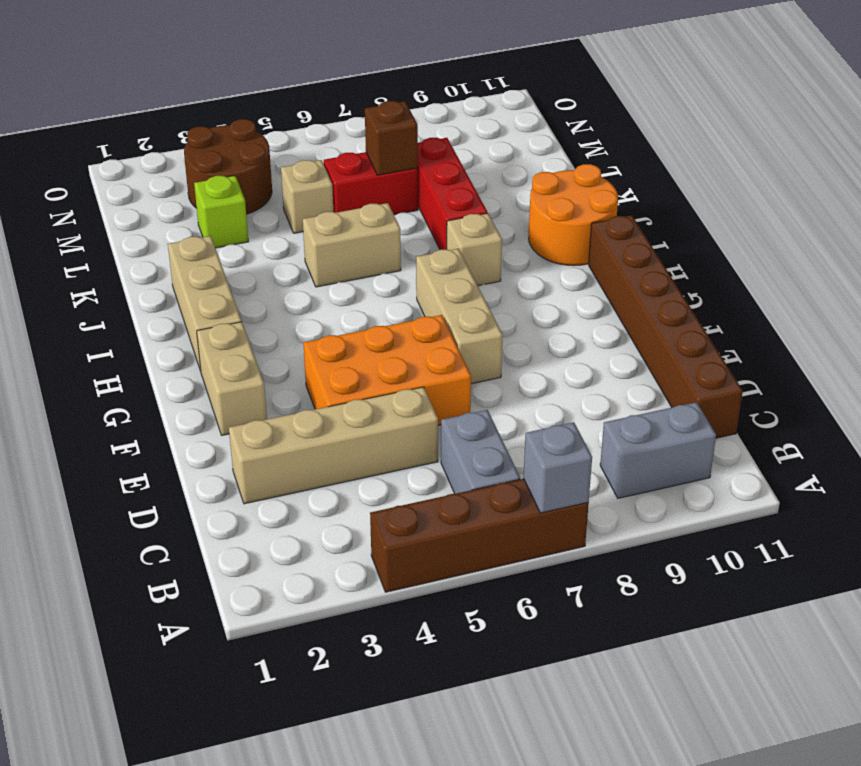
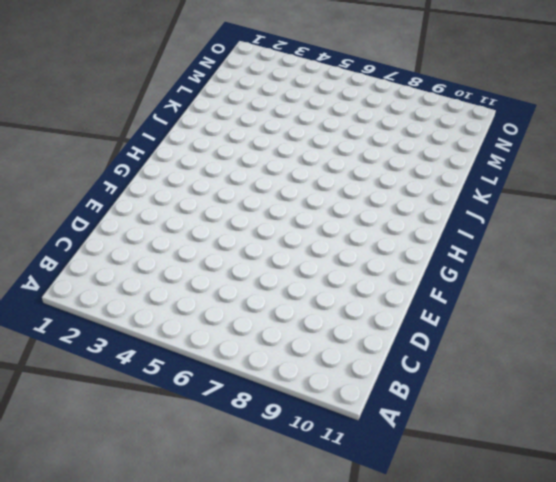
none -> brown brick A4:A7 level 1
none -> grey brick B6:C6 level 1
none -> grey brick B9:B10 level 1

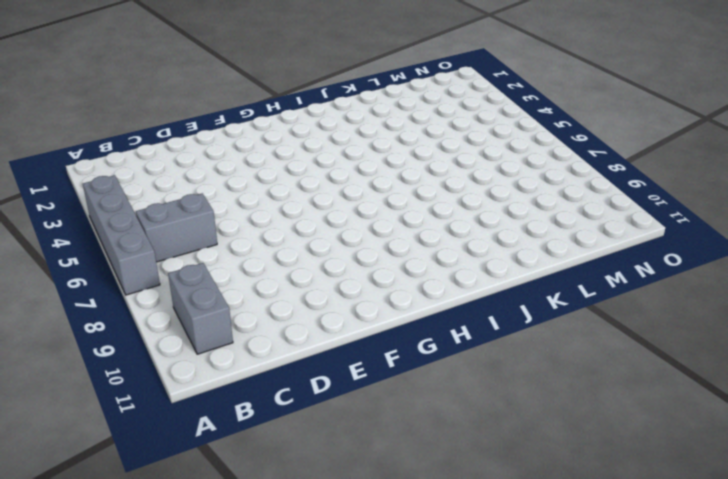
grey brick A4:A7 level 1 -> brown brick A4:A7 level 1
none -> brown brick C11:H11 level 1
none -> tan brick D2:D5 level 1
none -> orange brick E4:F6 level 1

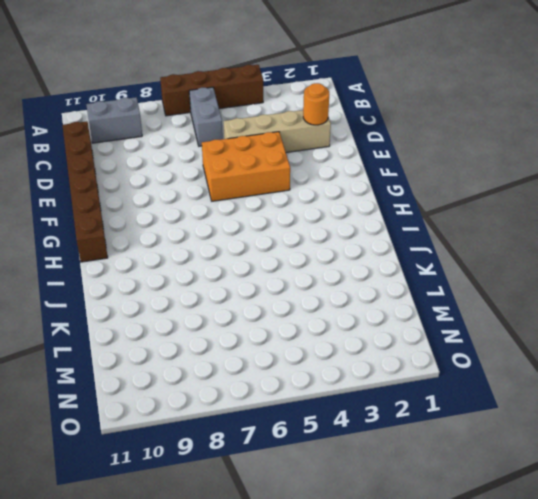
orange round brick D2 level 2 -> none
none -> tan brick F2:G2 level 1
none -> tan brick F7:H7 level 1
none -> tan brick H2:J2 level 1

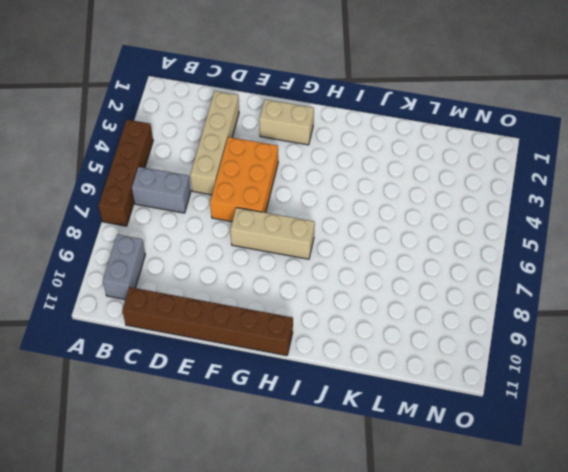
none -> tan brick H2:J2 level 1
none -> tan brick I8 level 1
none -> orange round brick I10:J11 level 1

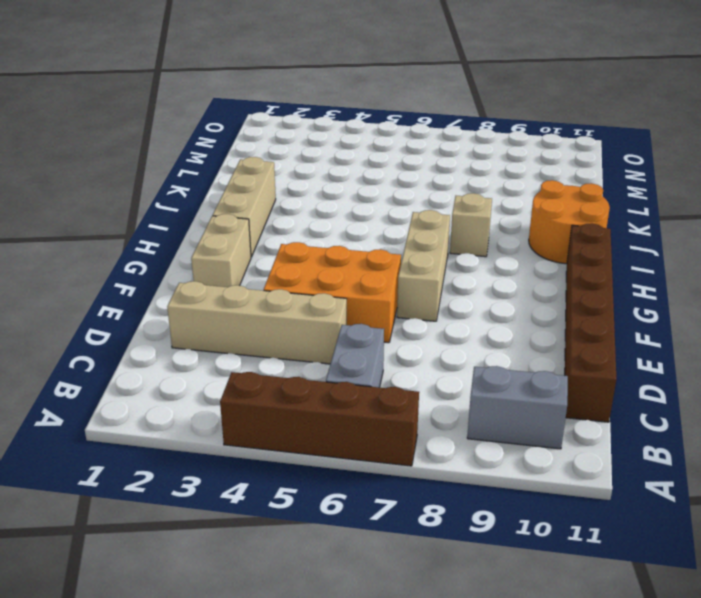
none -> tan brick J5:J6 level 1
none -> red brick J8:L8 level 1
none -> lime brick L3 level 1

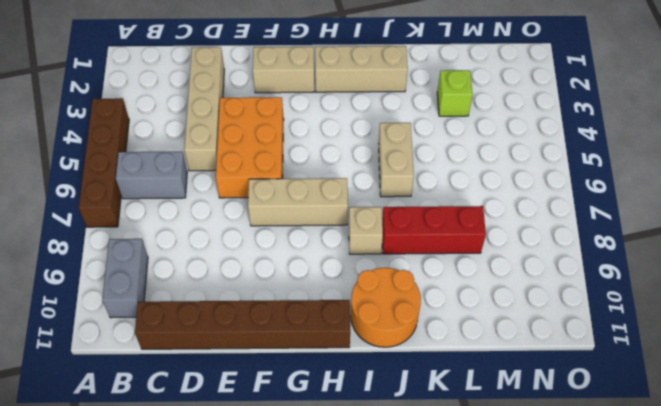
none -> tan brick L5 level 1
none -> red brick L6:L7 level 1
none -> brown round brick M3:N4 level 1

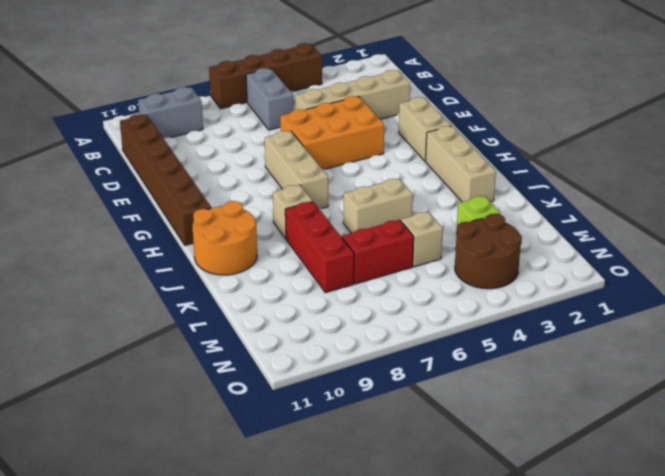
none -> grey brick A7 level 2
none -> brown brick L7 level 2

